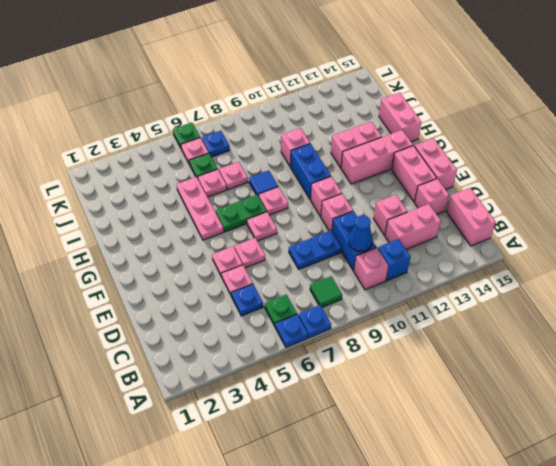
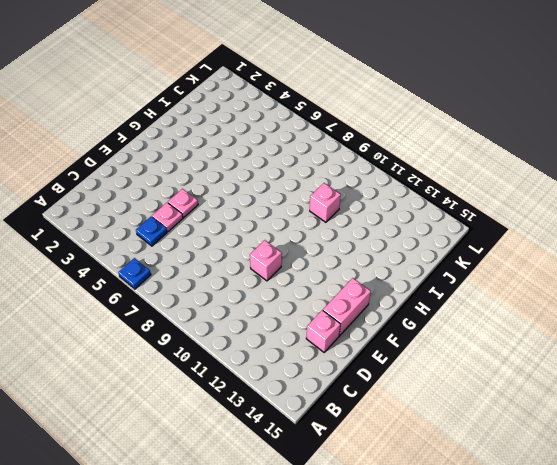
none -> blue plate A7 level 1
none -> green plate B6 level 1
none -> green tile B8 level 1
none -> pink brick B10 level 1

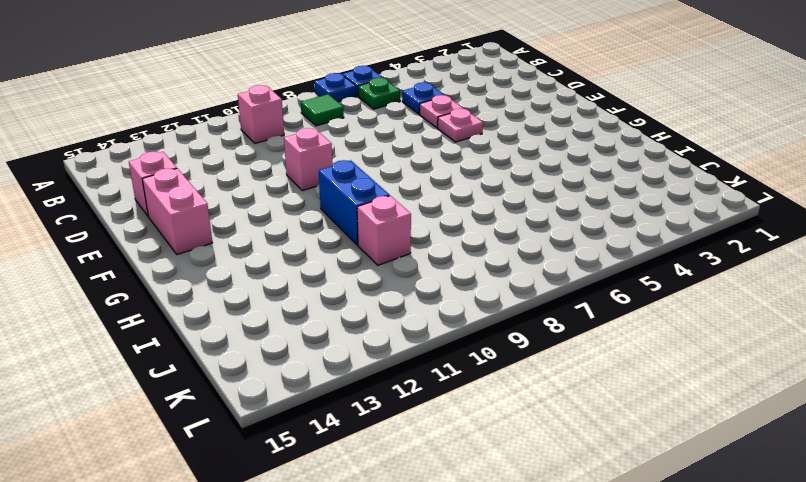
none -> blue brick B11 level 1
none -> pink brick B15:C15 level 1
none -> blue brick C10:D10 level 1
none -> pink brick C12:C13 level 1

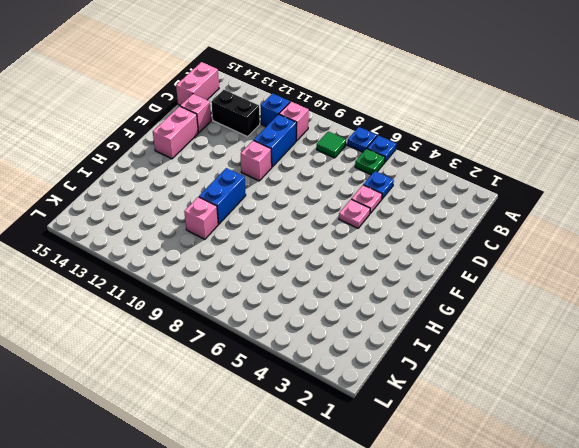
black brick C12:C13 level 1 -> pink brick C12:C13 level 1
none -> blue plate D8:D9 level 1
none -> pink brick D12 level 1
none -> pink plate E6 level 1
none -> pink brick E15:F15 level 1

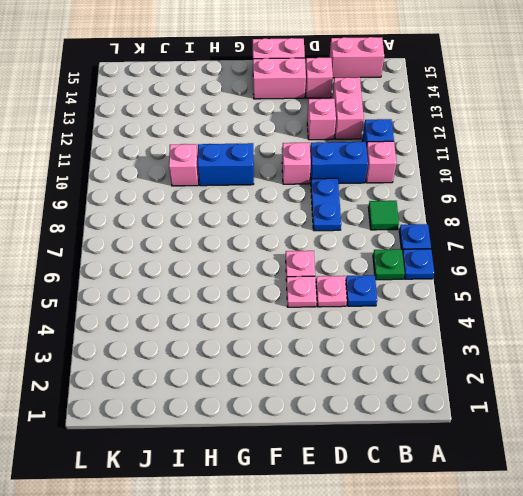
none -> pink plate F7 level 1
none -> pink brick F10 level 1
none -> pink plate G5:I5 level 1
none -> green plate G6:G7 level 1

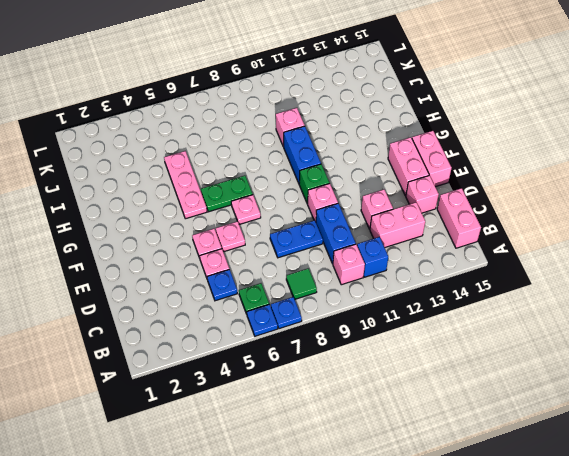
green brick F10 level 1 -> pink brick F10 level 1
none -> pink plate G8 level 1
none -> pink brick G12:G14 level 1
none -> blue tile H8 level 1
none -> pink brick H12:H13 level 1

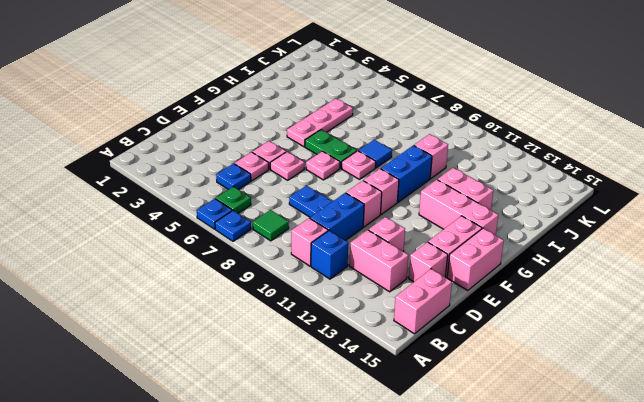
none -> pink brick H15:I15 level 1
none -> pink plate I6 level 1
none -> pink plate I7 level 1
none -> green plate J6 level 1

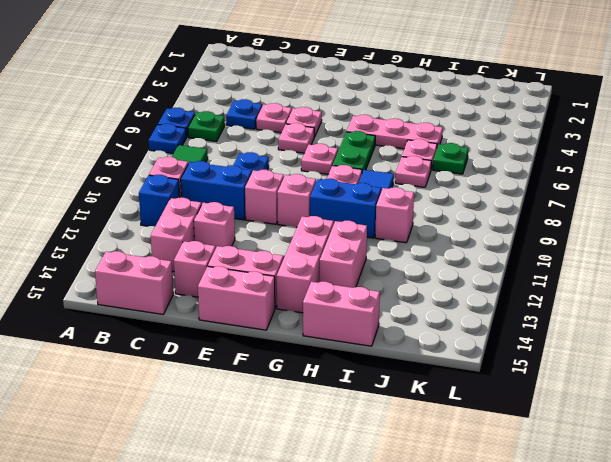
none -> pink plate K6 level 1
none -> blue plate K7 level 1
none -> green plate L6 level 1
none -> blue cone C10 level 2

